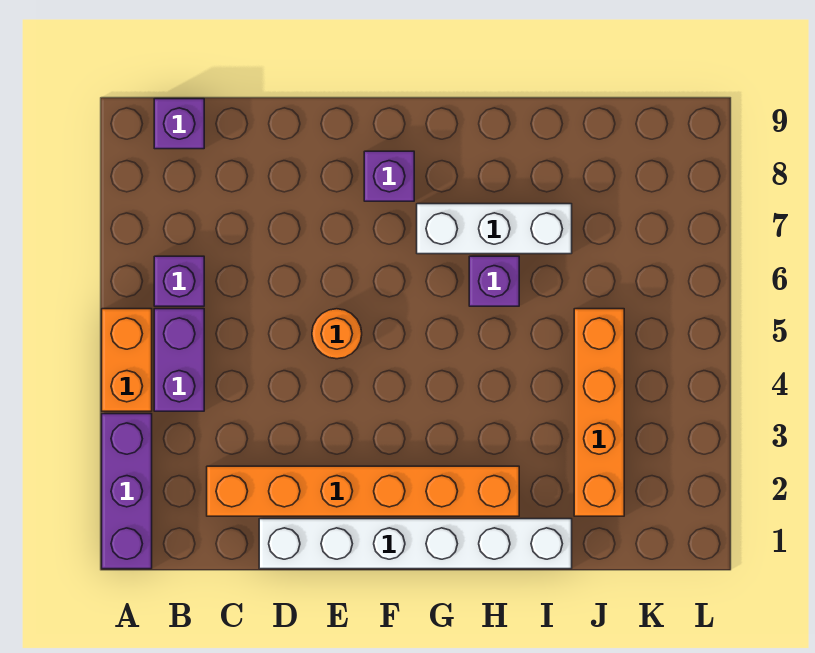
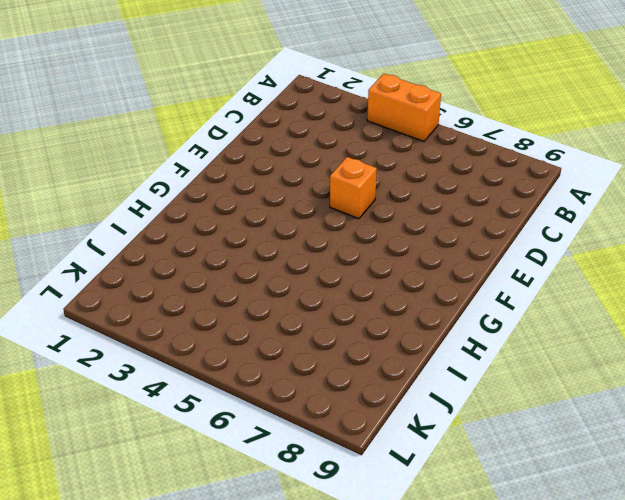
orange brick E5 level 1 -> orange round brick E5 level 1
none -> purple brick A1:A3 level 1
none -> purple brick B4:B5 level 1
none -> purple brick B6 level 1

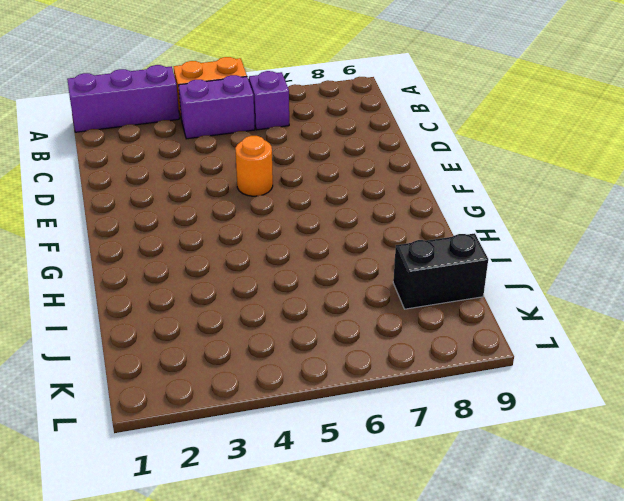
black brick J8:J9 level 1 -> none
none -> purple brick B9 level 1
none -> orange brick C2:H2 level 1
none -> white brick D1:I1 level 1

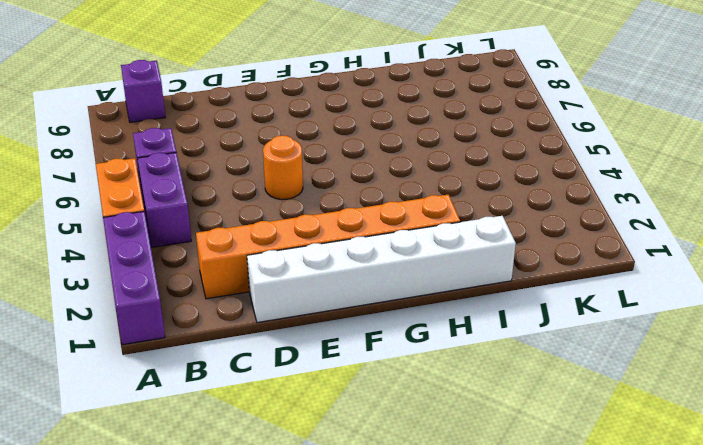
none -> purple brick F8 level 1
none -> white brick G7:I7 level 1
none -> purple brick H6 level 1

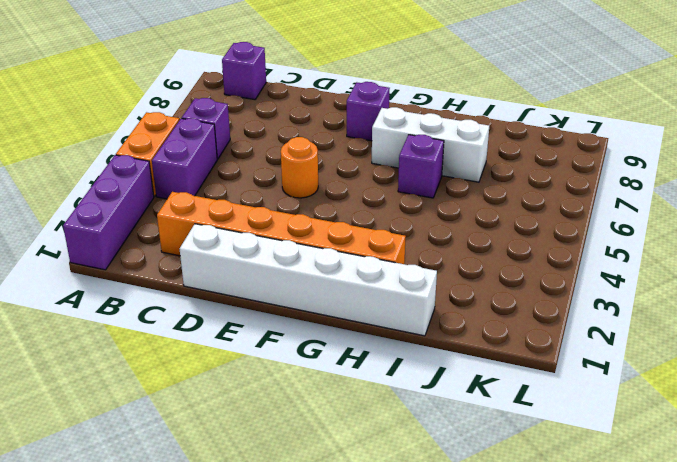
none -> orange brick J2:J5 level 1

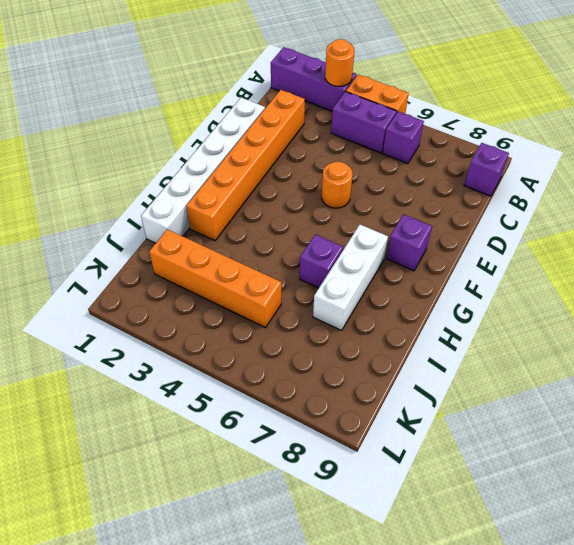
orange round brick A3 level 2 -> none

